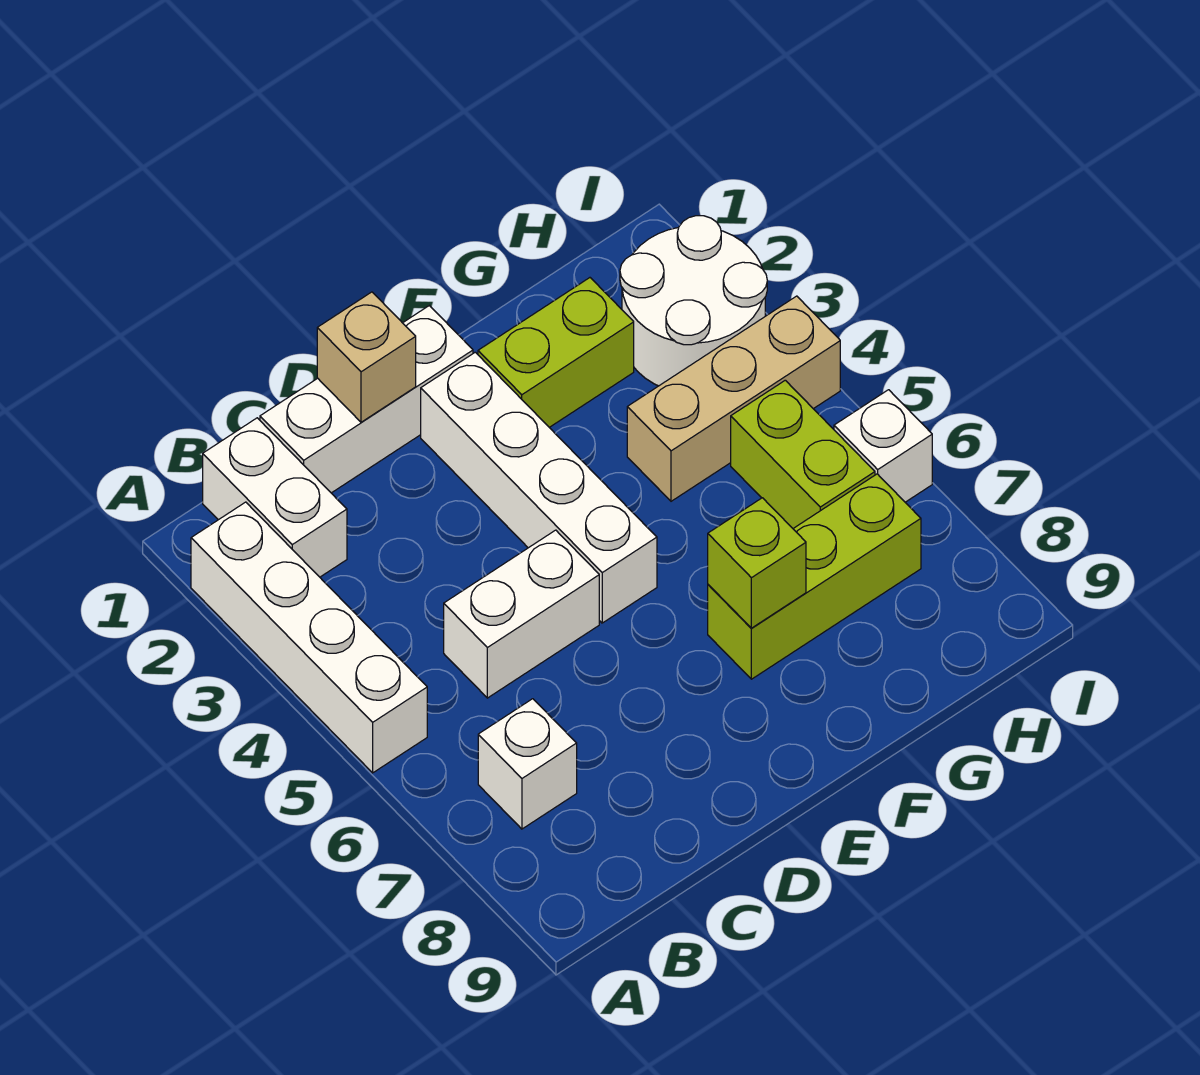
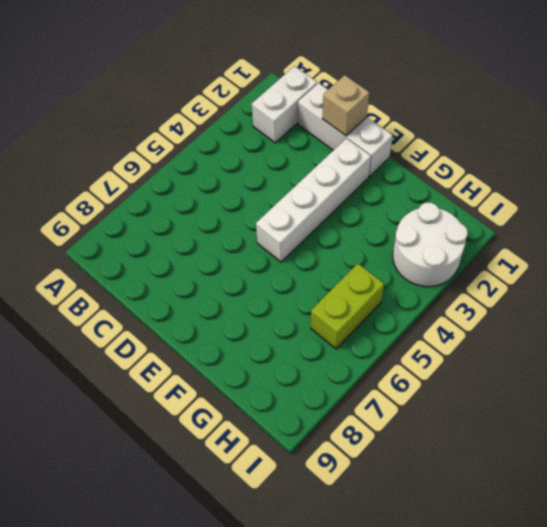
none -> white brick A2:A5 level 1
none -> white brick B7 level 1
none -> white brick C5:D5 level 1

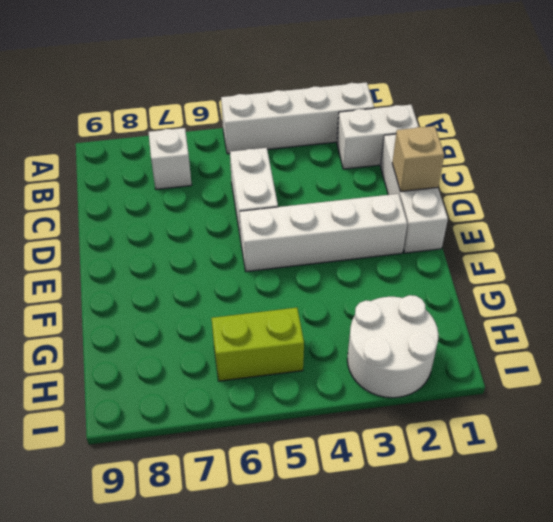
none -> lime brick F2:G2 level 1
none -> lime brick F7:H7 level 1
none -> tan brick G4:I4 level 1

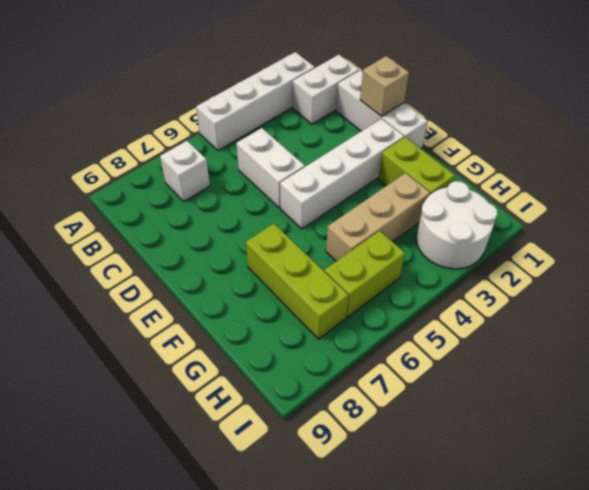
tan brick G3:G5 level 1 -> tan brick G4:I4 level 1
none -> white brick I6 level 1
none -> lime brick F7 level 2

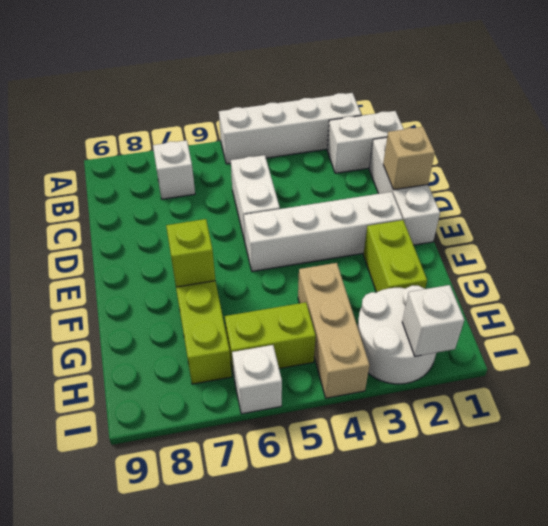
white brick I2 level 2 -> none

